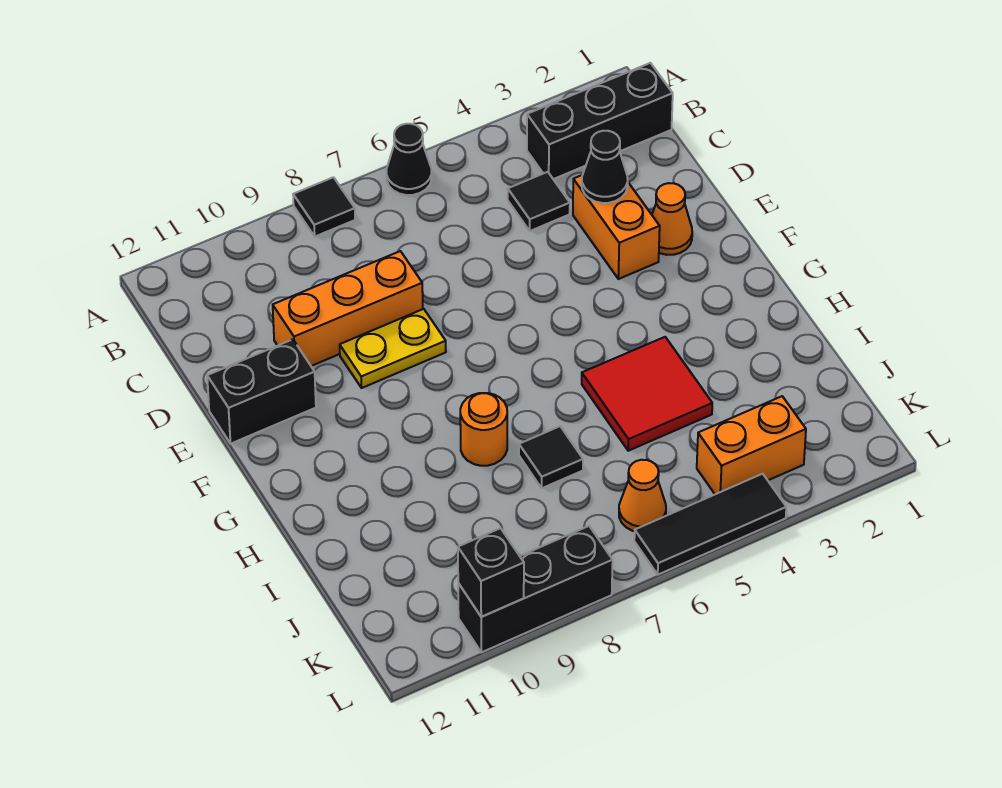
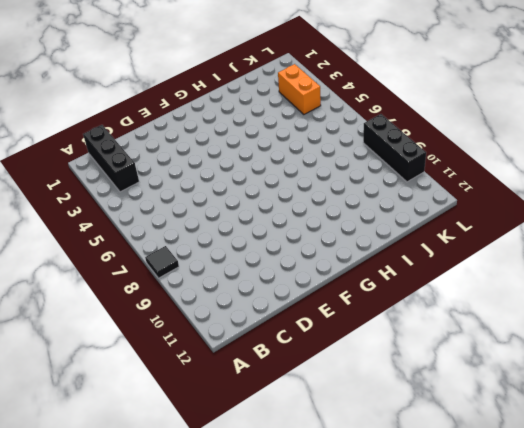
none -> black cone A6 level 1
none -> black tile C4 level 1
none -> orange brick D3:E3 level 1

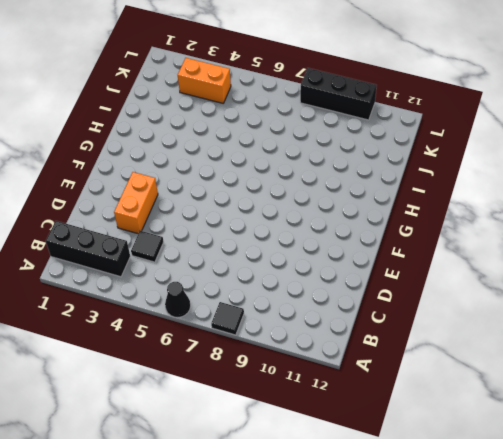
none -> orange brick D8:D10 level 1
none -> orange cone E2 level 1
none -> yellow plate E8:E9 level 1

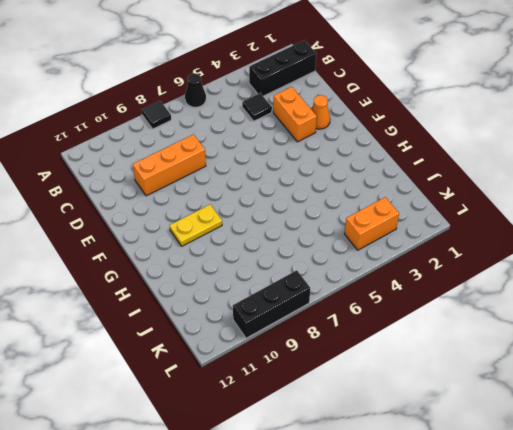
yellow plate G9:G10 level 1 -> yellow plate E8:E9 level 1
none -> black brick E11:E12 level 1
none -> red tile H4:I5 level 1
none -> orange round brick H8 level 1

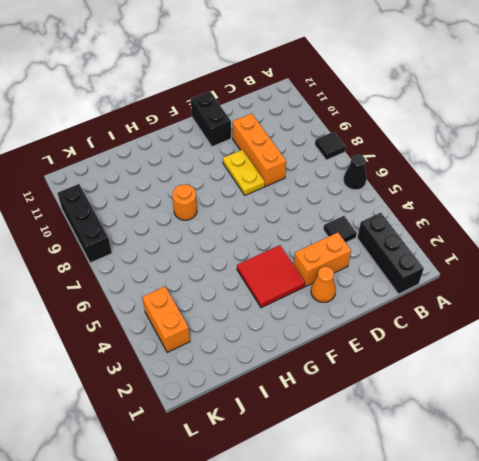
red tile F3:G4 level 1 -> red tile H4:I5 level 1
none -> black tile I7 level 1
none -> orange cone K6 level 1
none -> black tile L4:L6 level 1

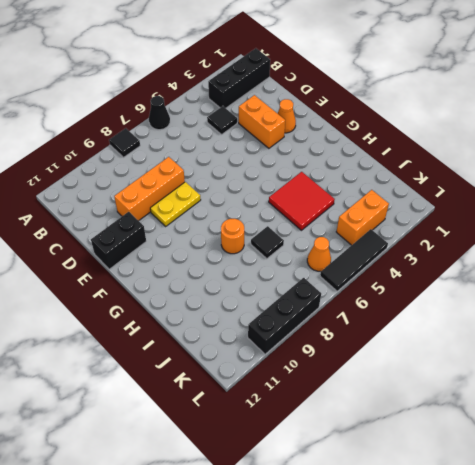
none -> black cone D3 level 2
none -> black brick L10 level 2

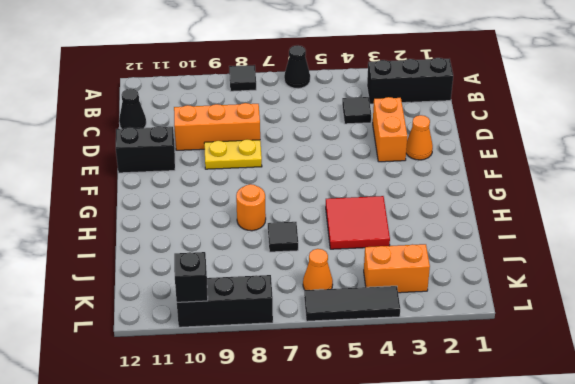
black cone C12 level 1 -> black cone D3 level 2

